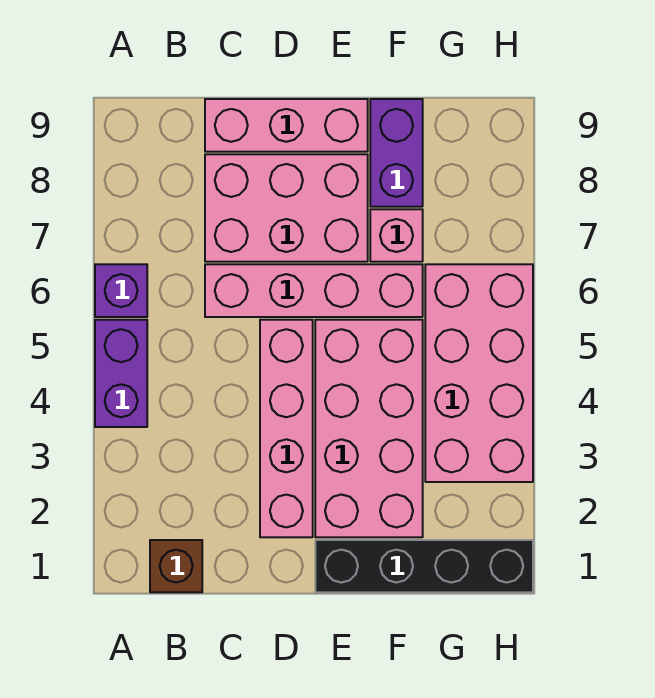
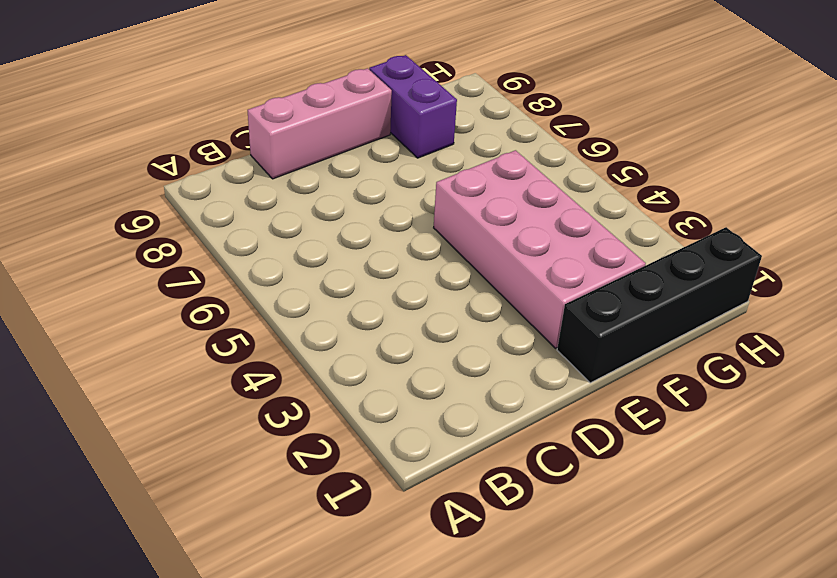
none -> purple brick A4:A5 level 1
none -> purple brick A6 level 1
none -> brown brick B1 level 1

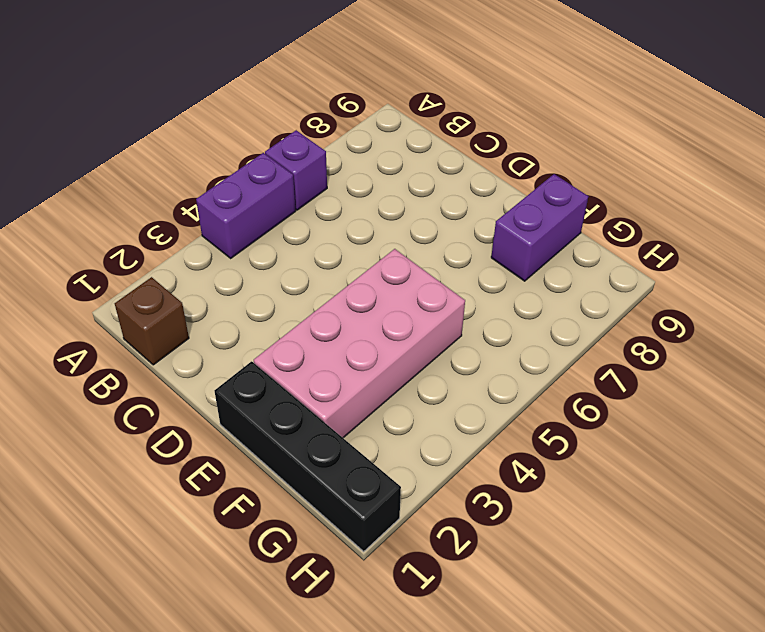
none -> pink brick C6:F6 level 1
none -> pink brick C7:E8 level 1
none -> pink brick C9:E9 level 1

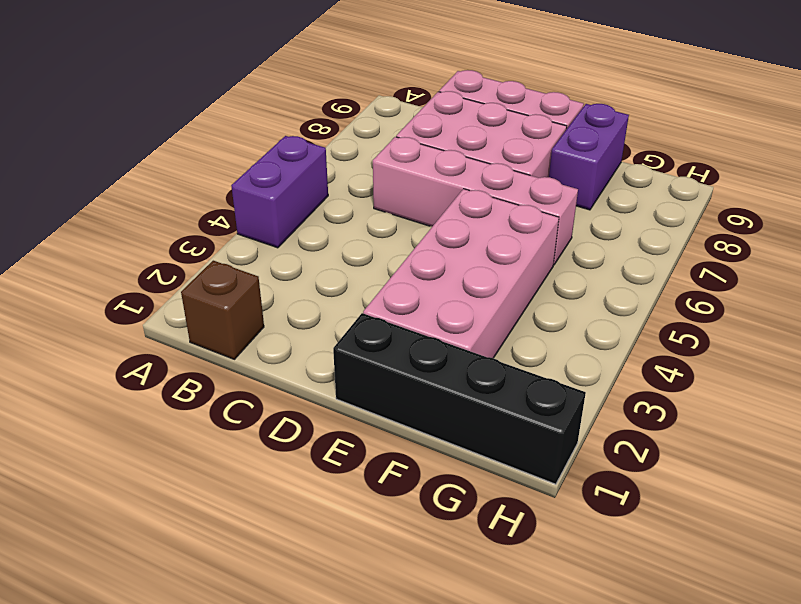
none -> purple brick A6 level 1
none -> pink brick D2:D5 level 1
none -> pink brick F7 level 1

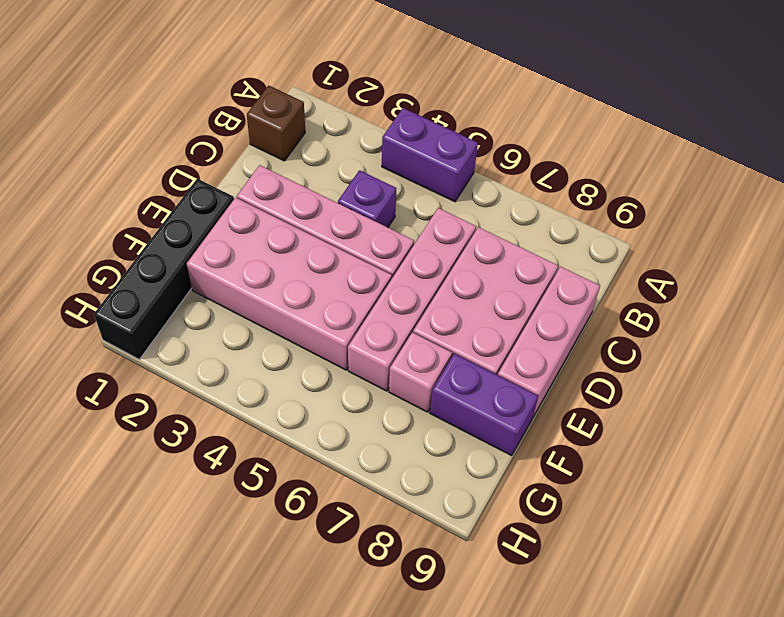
purple brick C4 level 1 -> purple brick A6 level 1
none -> pink brick G3:H6 level 1

